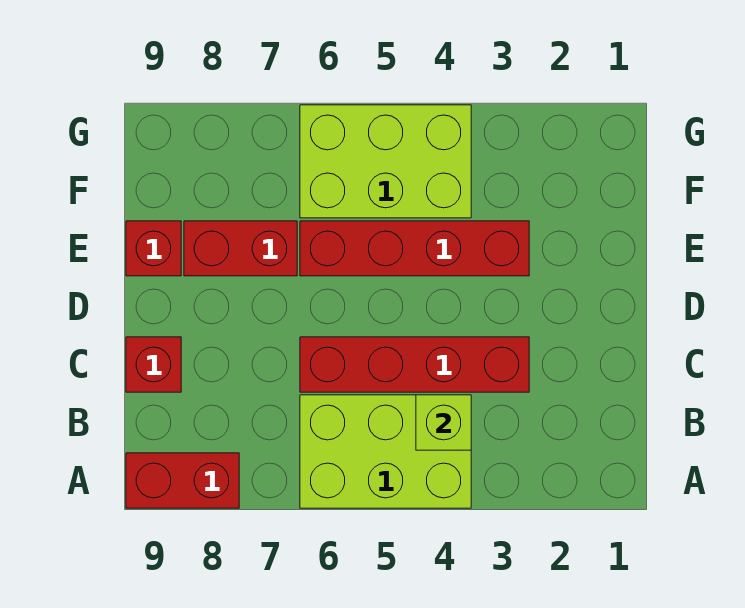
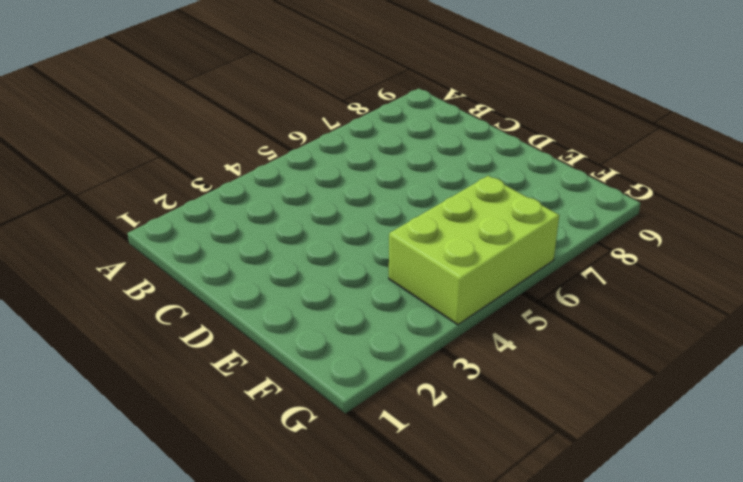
none -> lime brick A4:B6 level 1
none -> red brick A8:A9 level 1

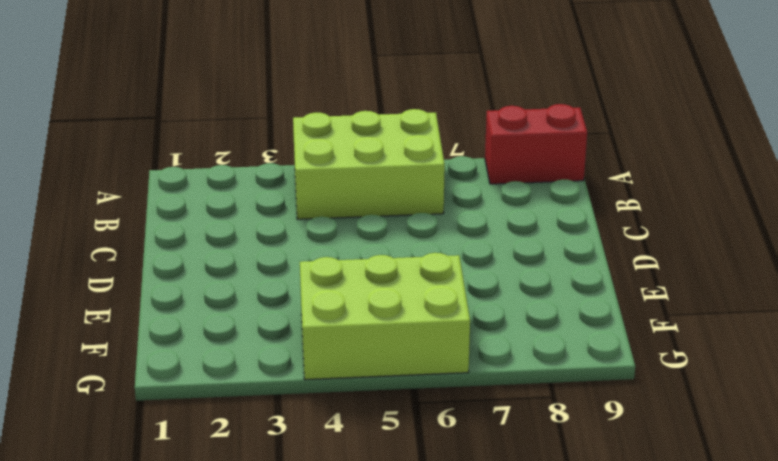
none -> red brick C3:C6 level 1
none -> red brick C9 level 1

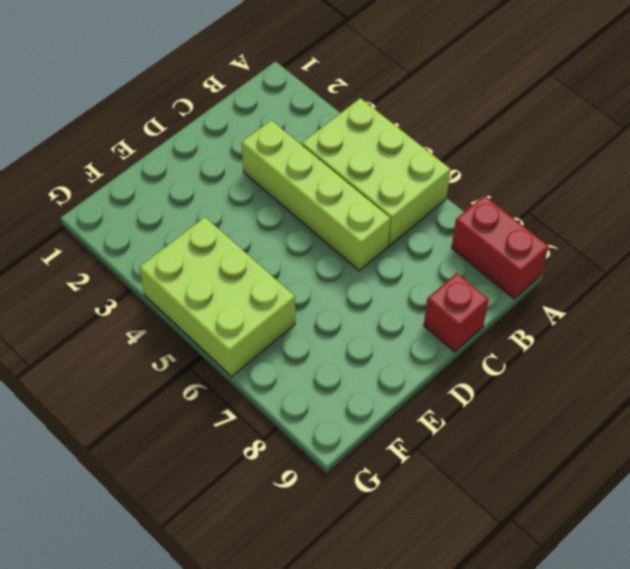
lime brick C3:C6 level 1 -> red brick C3:C6 level 1
none -> red brick E3:E6 level 1
none -> red brick E7:E8 level 1

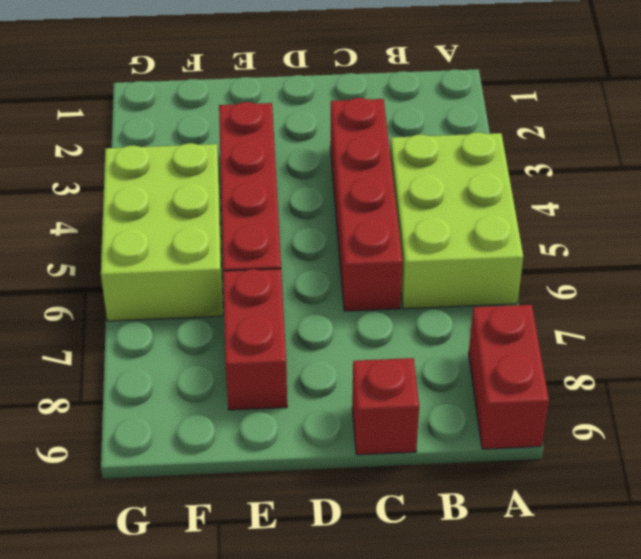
none -> red brick E9 level 1
none -> lime brick B4 level 2

